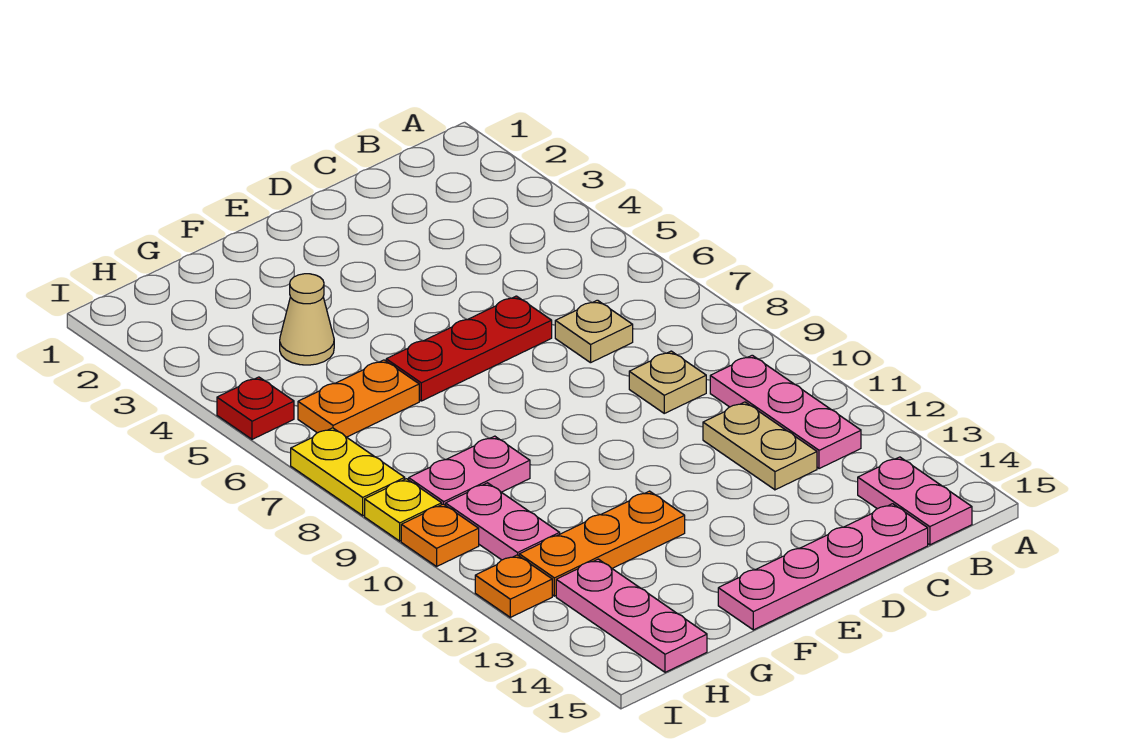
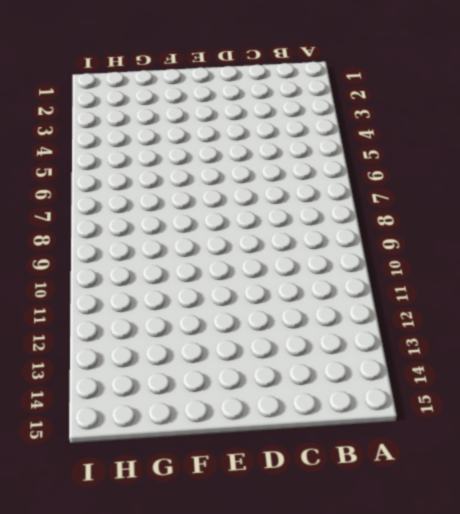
none -> pink plate B10:B12 level 1
none -> pink plate B14:B15 level 1
none -> tan plate C7 level 1

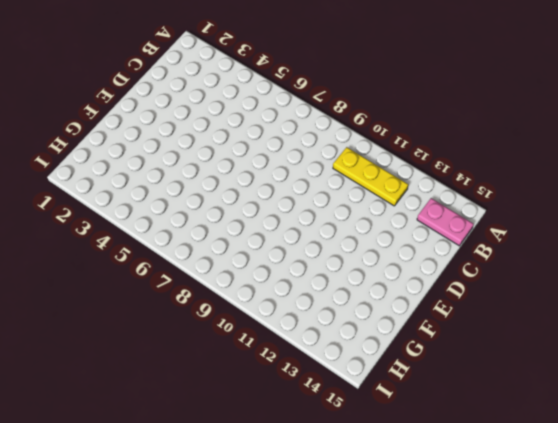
yellow plate B10:B12 level 1 -> pink plate B10:B12 level 1
none -> tan plate C7 level 1
none -> tan plate C9 level 1
none -> tan plate C11:C12 level 1

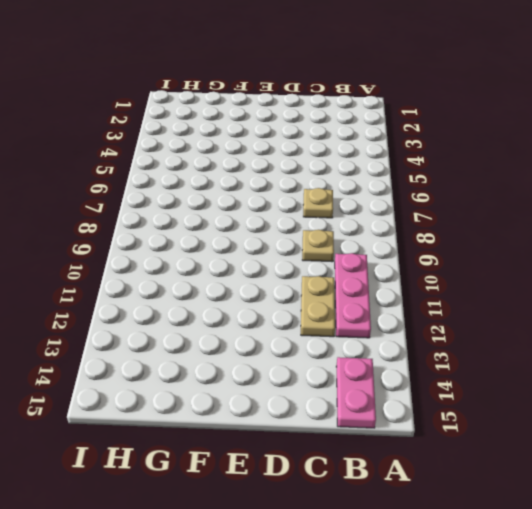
none -> pink plate C15:F15 level 1
none -> red plate D6:F6 level 1
none -> orange plate F12:H12 level 1

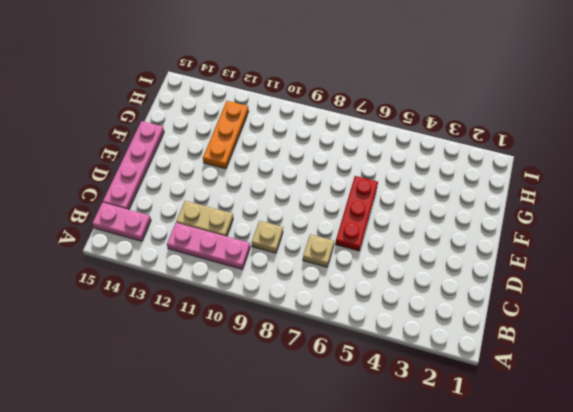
none -> tan cone G4 level 1
none -> orange plate G6:H6 level 1
none -> pink plate G9:H9 level 1

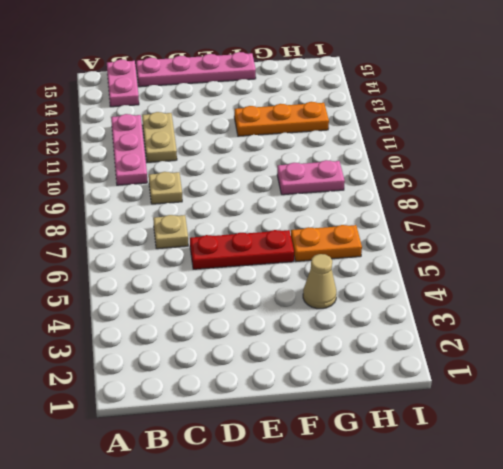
none -> pink plate H10:H11 level 1
none -> pink plate H13:H15 level 1
none -> red plate I5 level 1

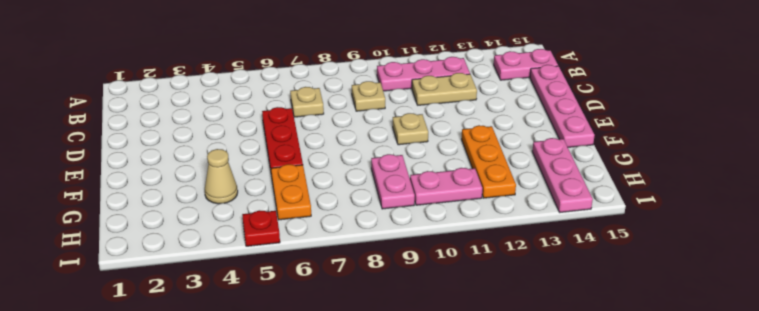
tan plate E10 level 1 -> none
pink plate G14:I14 level 1 -> pink plate H13:H15 level 1
none -> yellow plate I7:I8 level 1
none -> yellow plate I9 level 1
none -> orange plate I10 level 1

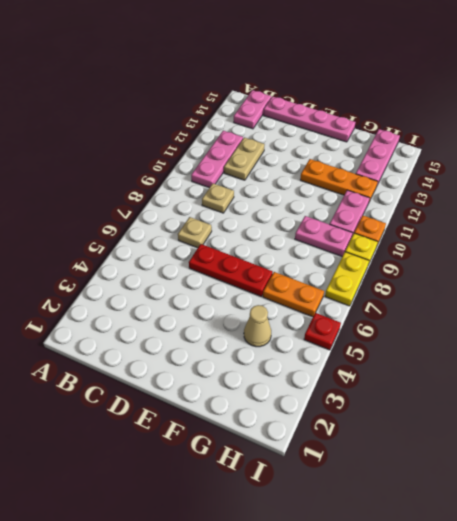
none -> orange plate I12 level 1

